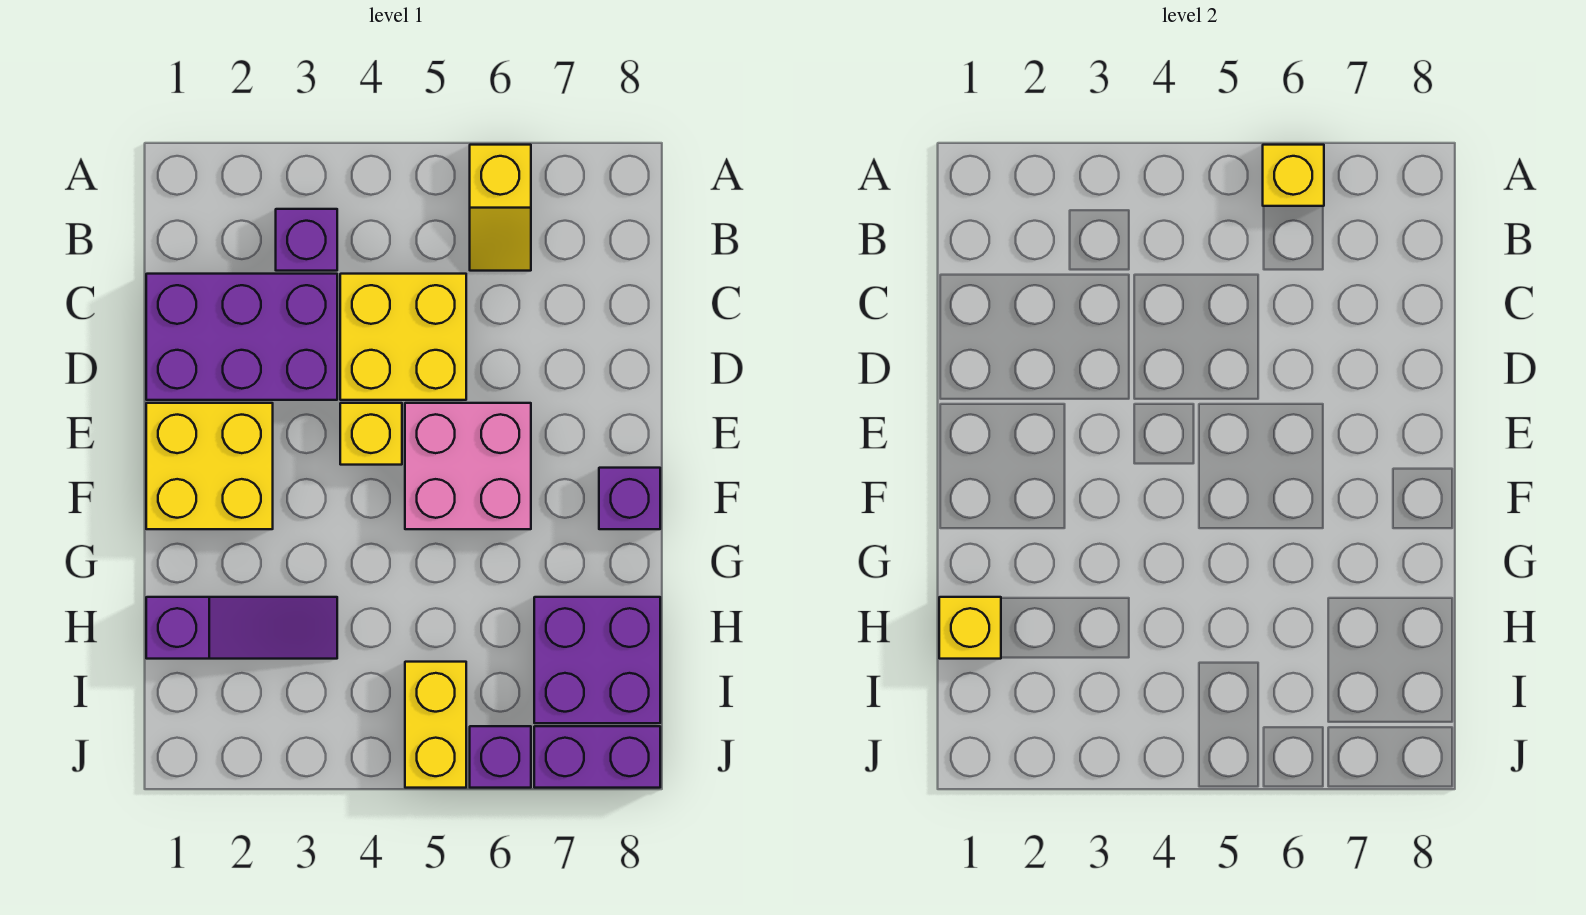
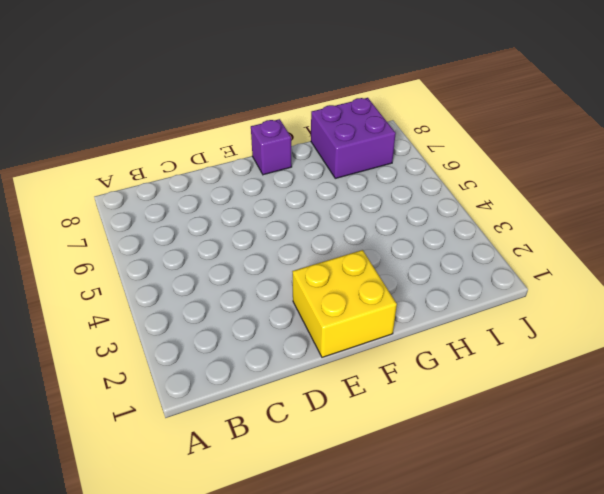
none -> yellow slope A6:B6 level 1 top A
none -> purple brick B3 level 1
none -> purple brick C1:D3 level 1

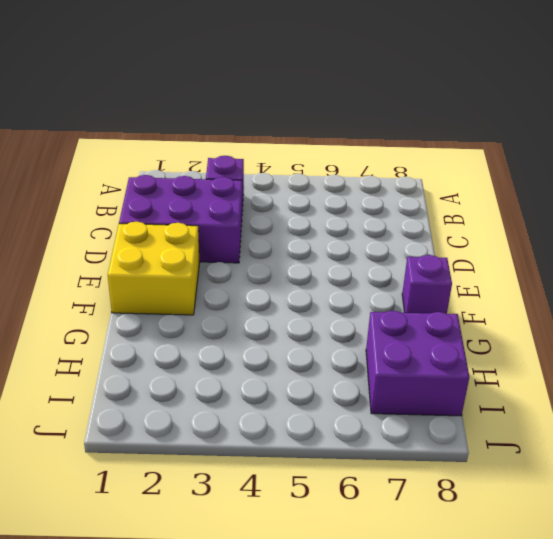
none -> yellow slope A6:B6 level 1 top A
none -> yellow brick C4:D5 level 1
none -> yellow brick E4 level 1

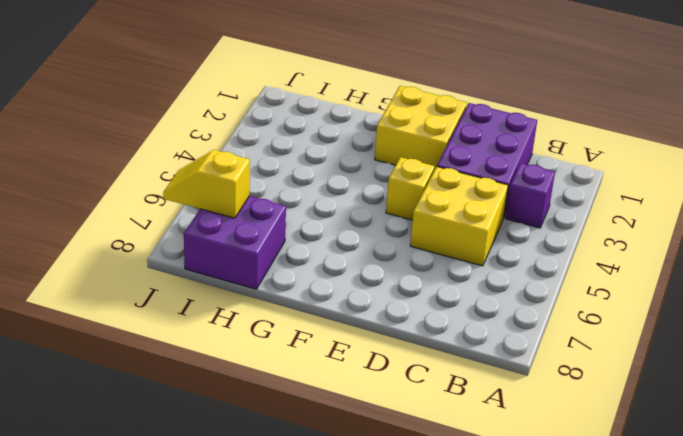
yellow slope I7:J7 level 2 top I -> yellow slope A6:B6 level 1 top A
none -> pink brick E5:F6 level 1
none -> purple brick F8 level 1
none -> purple slope H1:H3 level 1 top 1

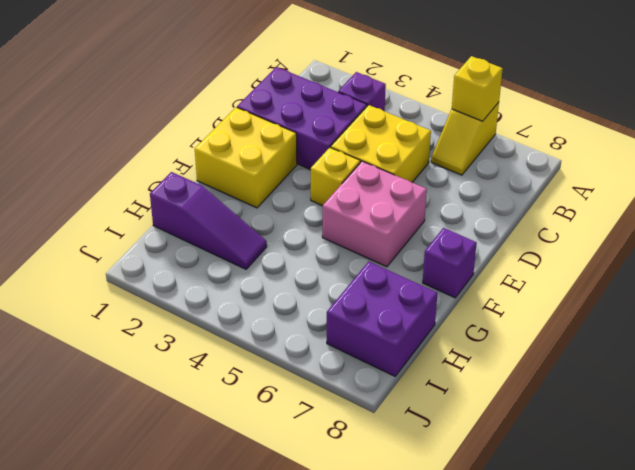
none -> yellow brick I5:J5 level 1
none -> purple brick J6 level 1
none -> purple brick J7:J8 level 1

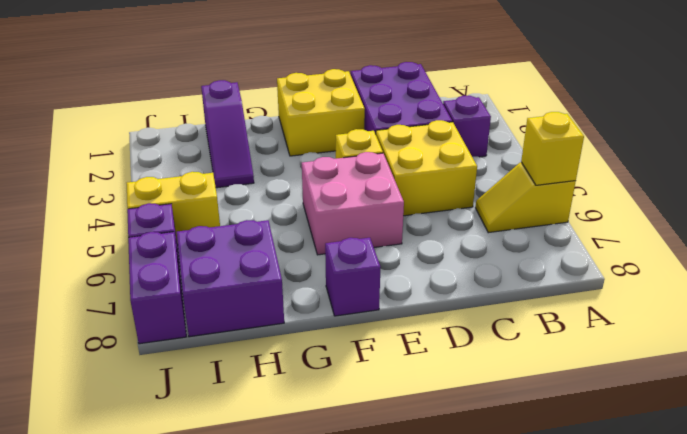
none -> yellow brick H1 level 2

